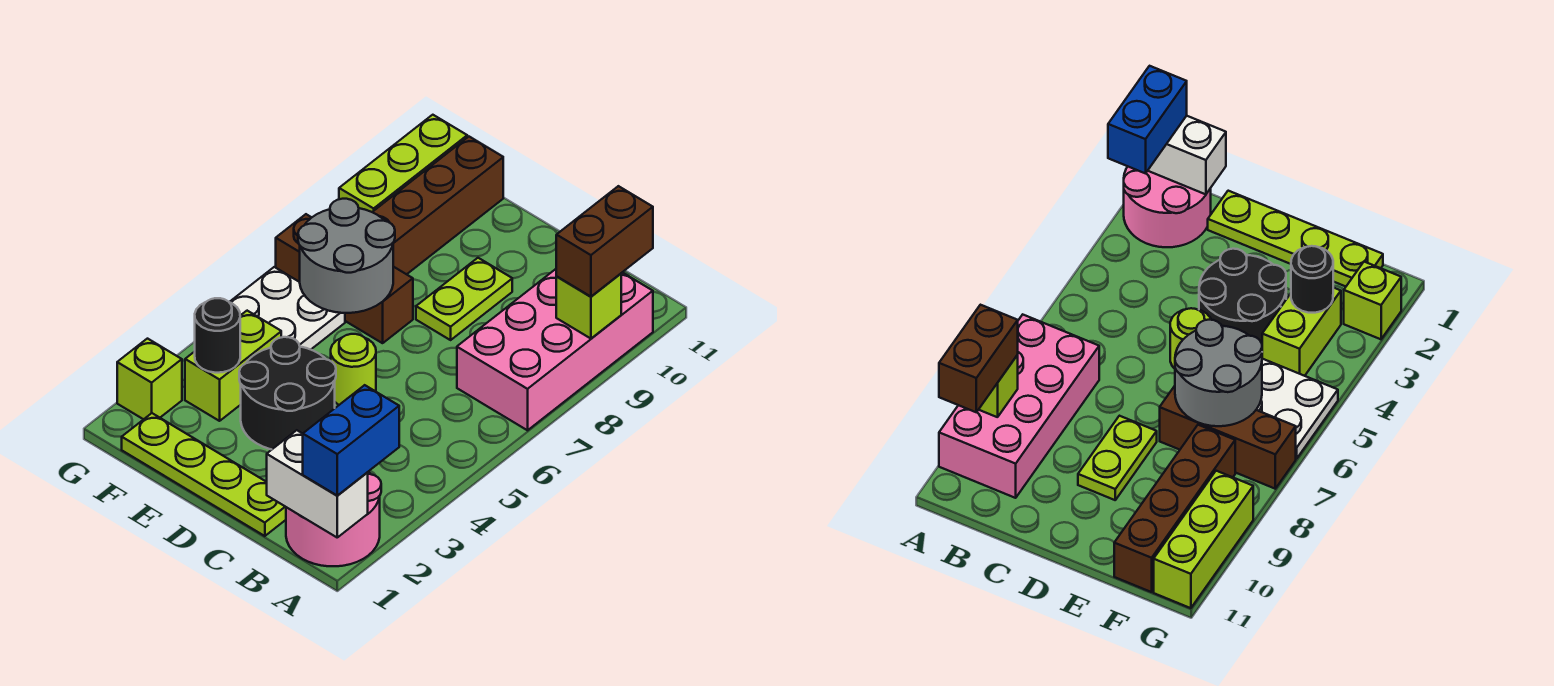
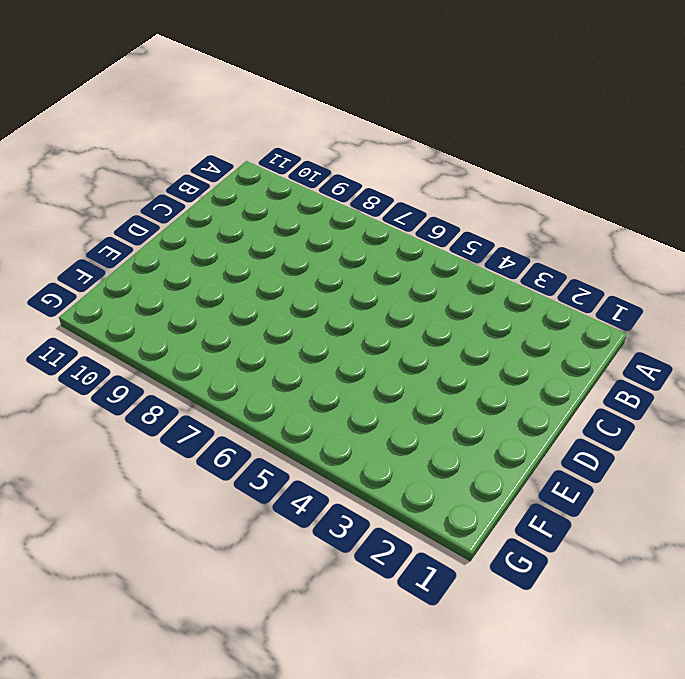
none -> pink round brick A1:B2 level 1
none -> pink brick A7:B10 level 1
none -> lime plate C1:F1 level 1

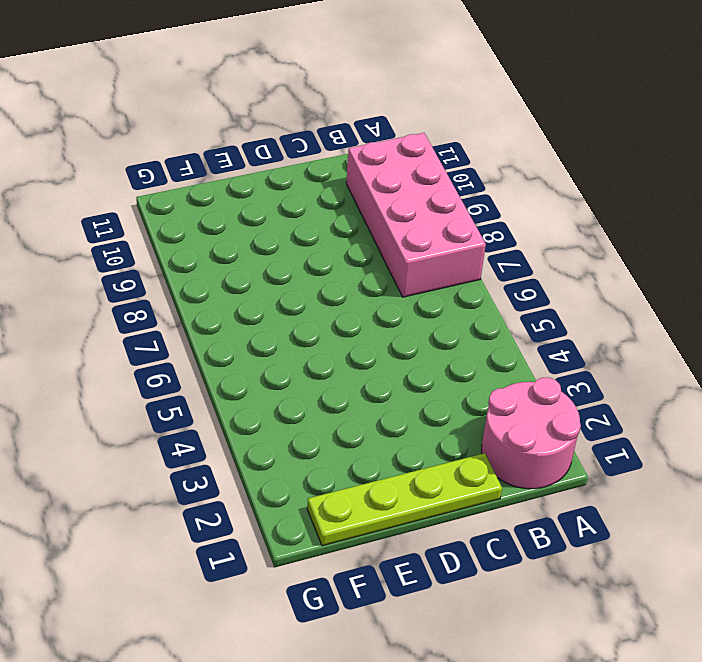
none -> black round brick D3:E4 level 1
none -> lime round brick D5 level 1
none -> lime plate D8:D9 level 1

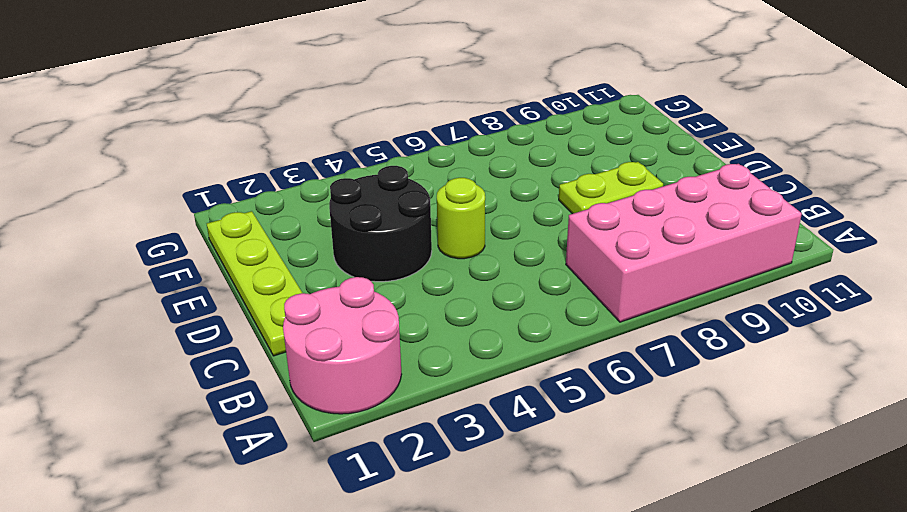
none -> brown brick E7:G7 level 1
none -> lime brick F3:F4 level 1
none -> white plate F5:G6 level 1

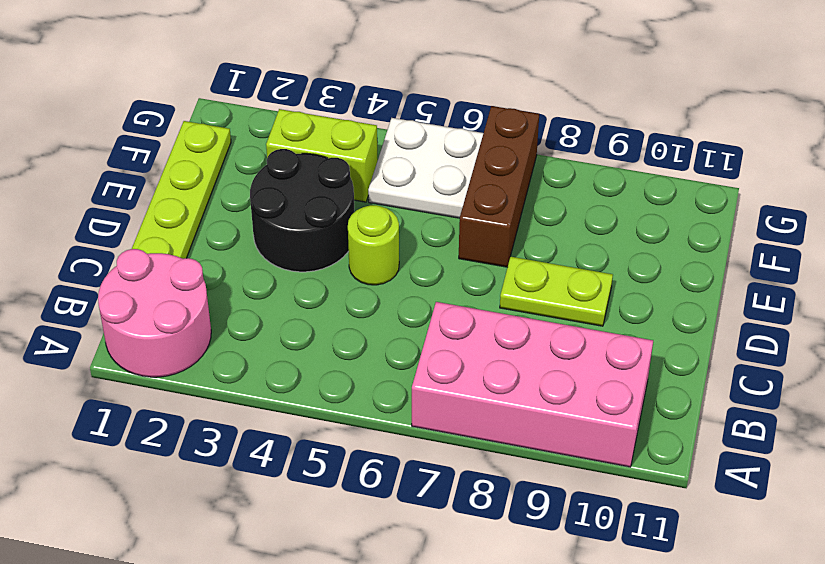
none -> brown brick F8:F11 level 1
none -> lime brick G2 level 1
none -> lime brick G9:G11 level 1

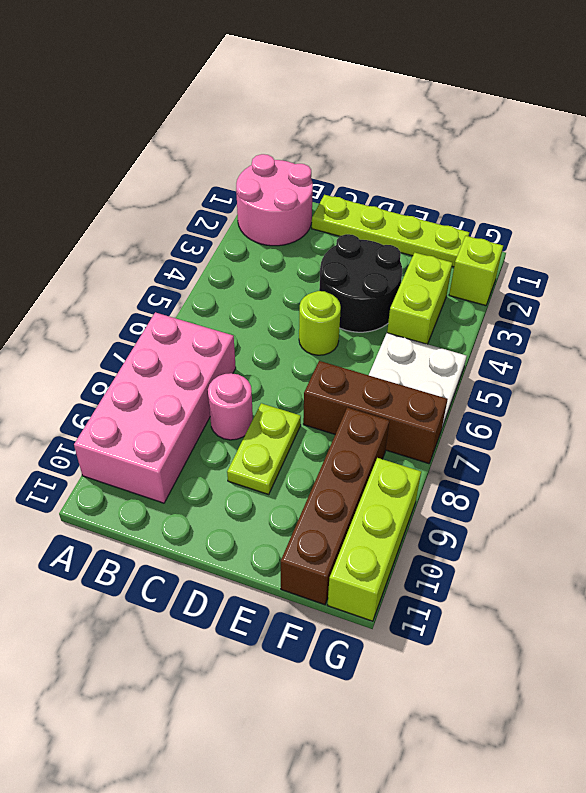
pink round brick C8 level 1 -> none
none -> white brick A1:B1 level 2
none -> lime brick A9 level 2
none -> grey round brick E6:F7 level 2

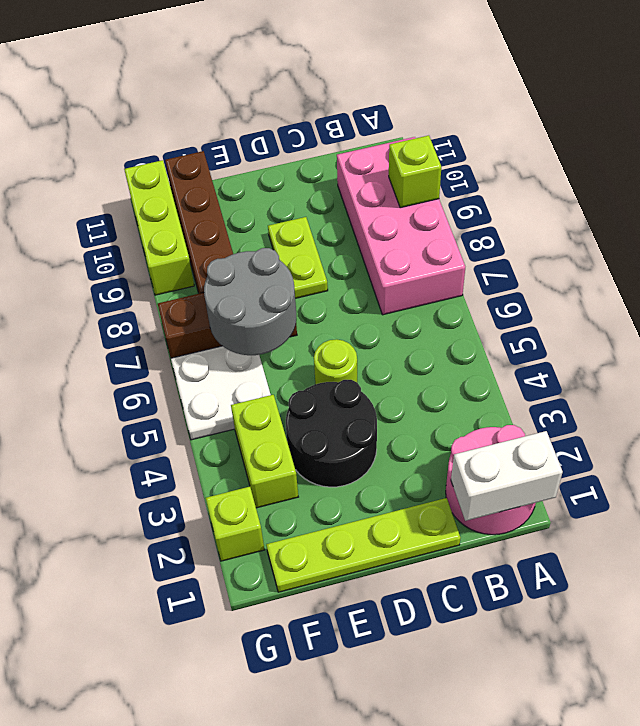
none -> black round brick F3 level 2
none -> blue brick A1:A2 level 3
none -> brown brick A9:A10 level 3

